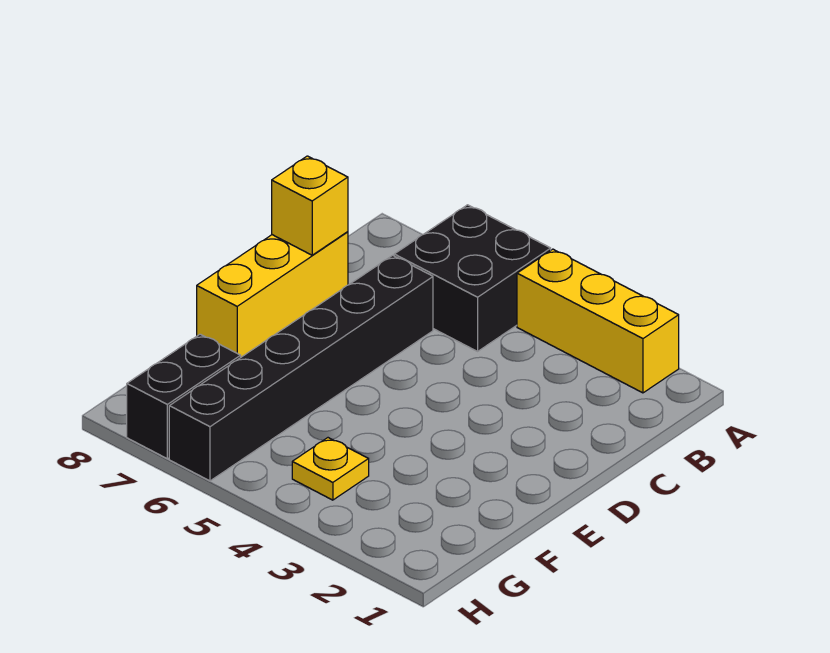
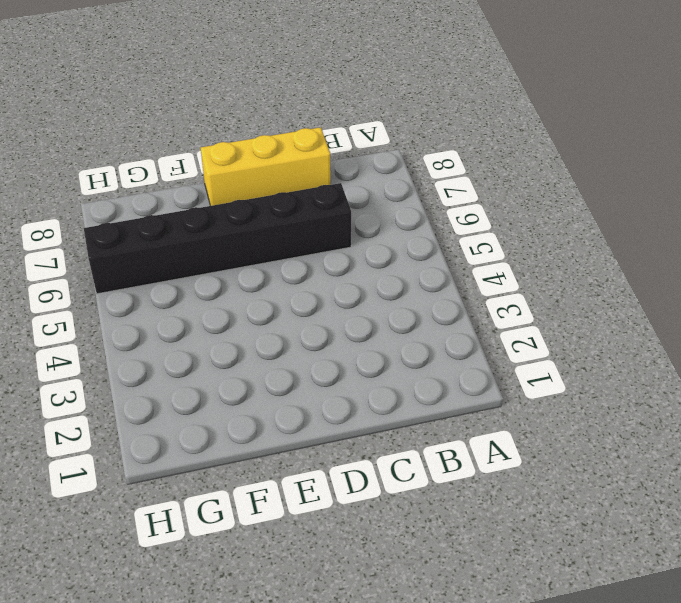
none -> yellow brick A2:A4 level 1
none -> black brick A5:B6 level 1

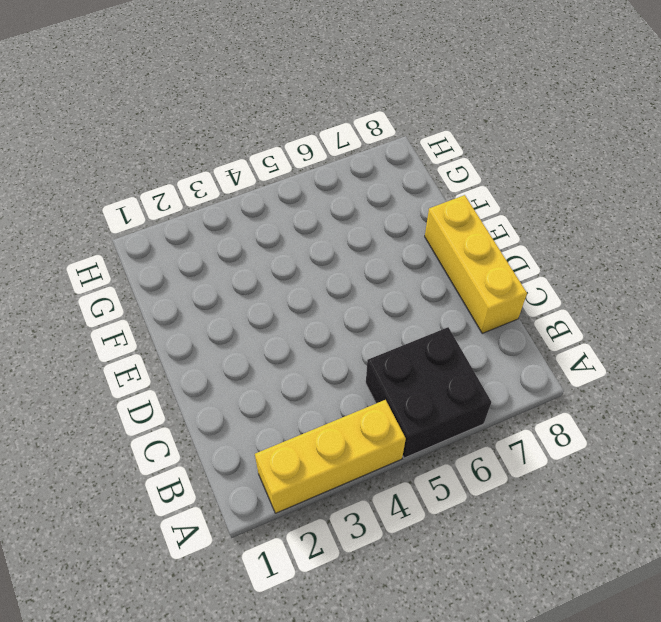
none -> black brick C6:H6 level 1
none -> yellow plate G4 level 1

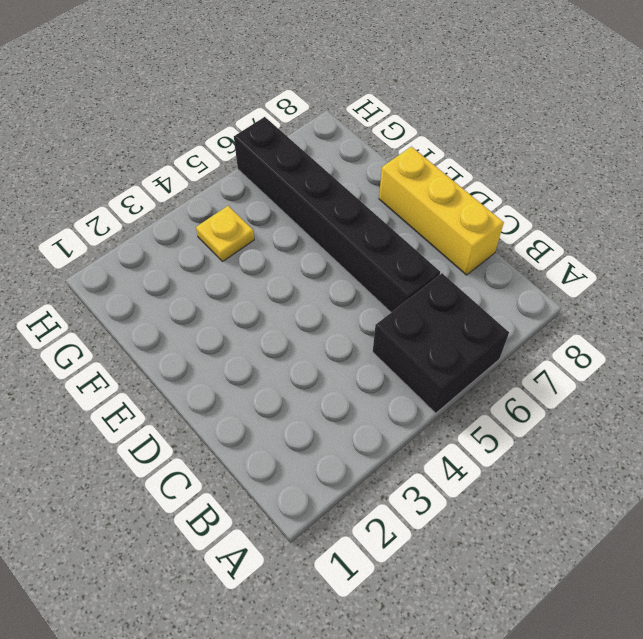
none -> yellow brick A2:A4 level 1
none -> black brick G7:H7 level 1

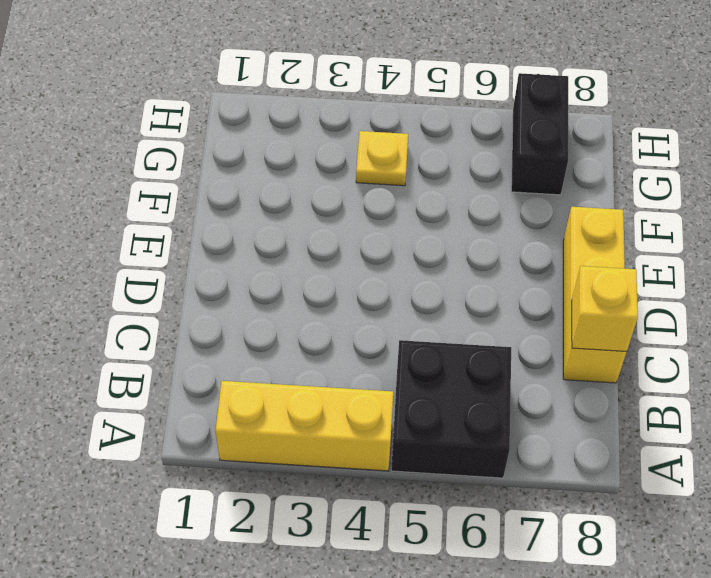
none -> black brick C6:H6 level 1

